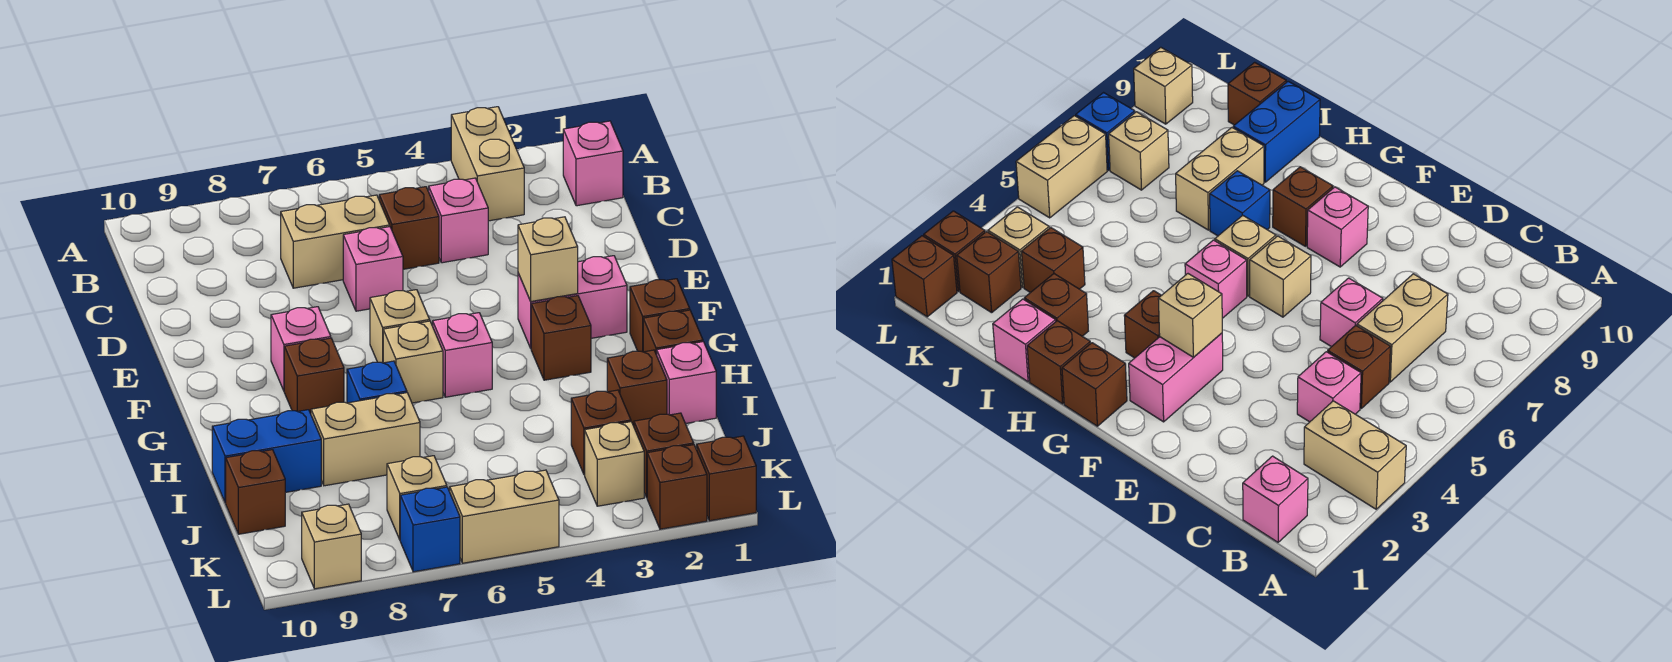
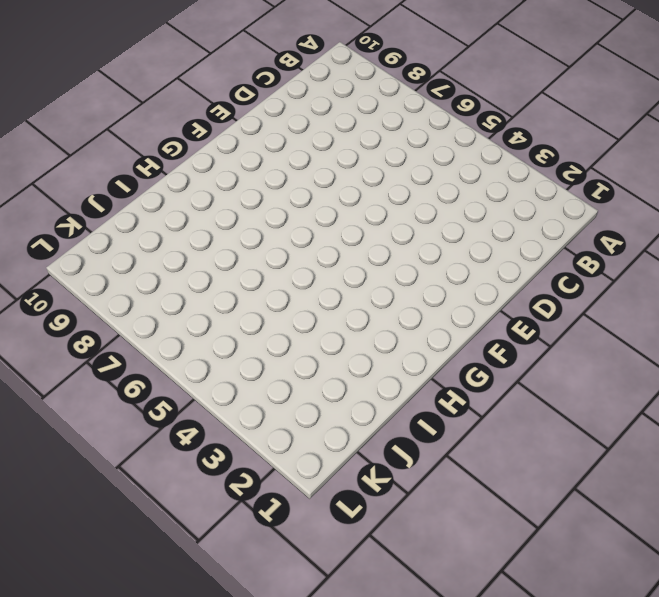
none -> tan brick A3:B3 level 1
none -> pink brick B1 level 1
none -> pink brick C4 level 1
none -> brown brick C5 level 1

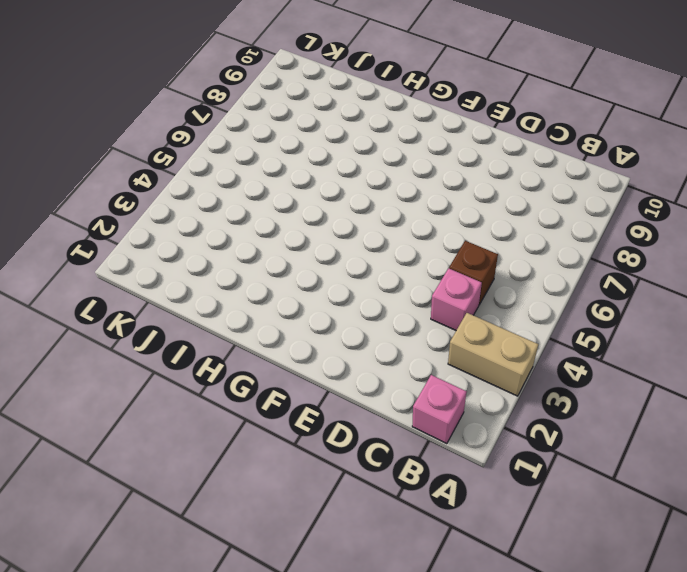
none -> tan brick C6:C7 level 1
none -> pink brick D6 level 1
none -> pink brick F2:F3 level 1
none -> tan brick F6 level 1

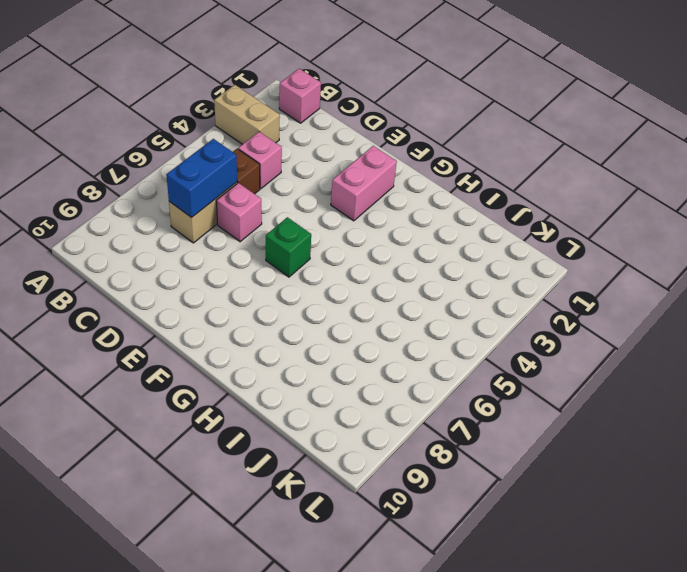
blue brick C6:C7 level 2 -> blue brick I9:I10 level 1
green brick F6 level 1 -> tan brick F6 level 1
none -> pink brick F8 level 1
none -> brown brick G1 level 1
none -> brown brick G3 level 1
none -> pink brick G5 level 1

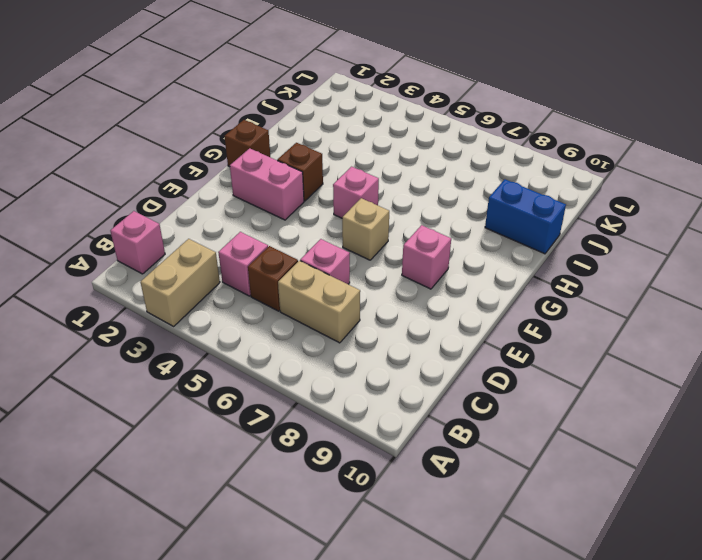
none -> tan brick G6 level 1
none -> brown brick G8 level 1
none -> brown brick H1 level 1
none -> blue brick H7 level 1

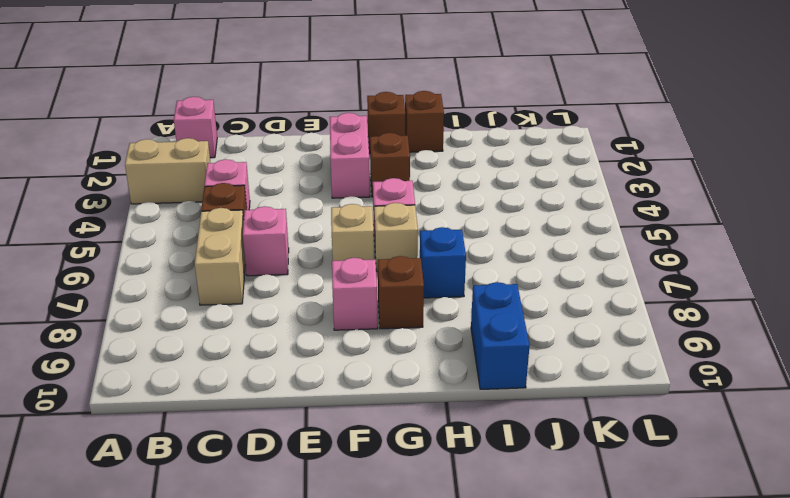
none -> pink brick I1 level 1
none -> brown brick I2 level 1
none -> tan brick I7:I8 level 1
none -> brown brick J3 level 1

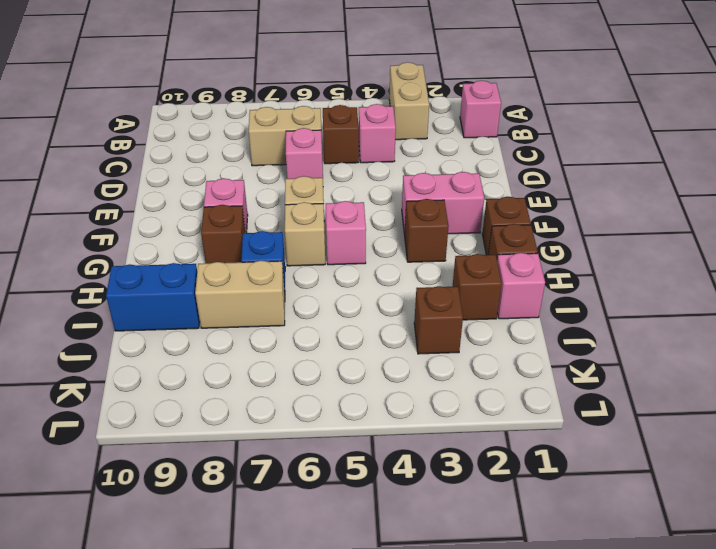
none -> brown brick J10 level 1
none -> brown brick K2 level 1
none -> tan brick K3 level 1
none -> tan brick K7 level 1

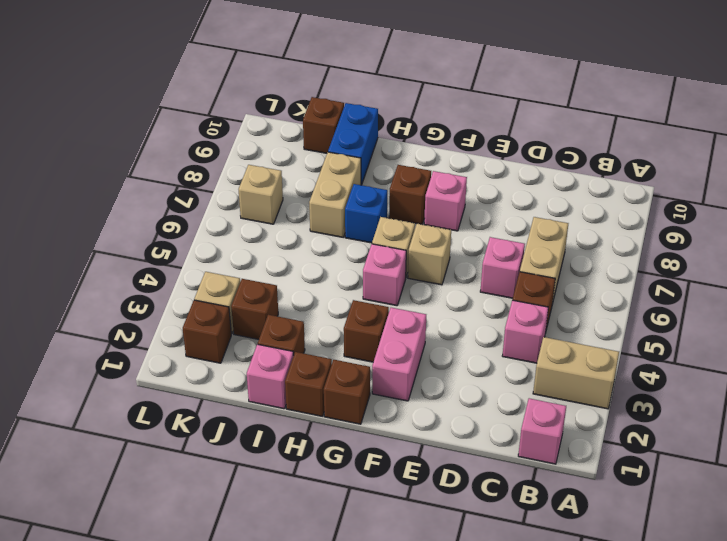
none -> brown brick L1 level 1
none -> brown brick L2 level 1
none -> tan brick L5:L6 level 1
none -> blue brick L7 level 1

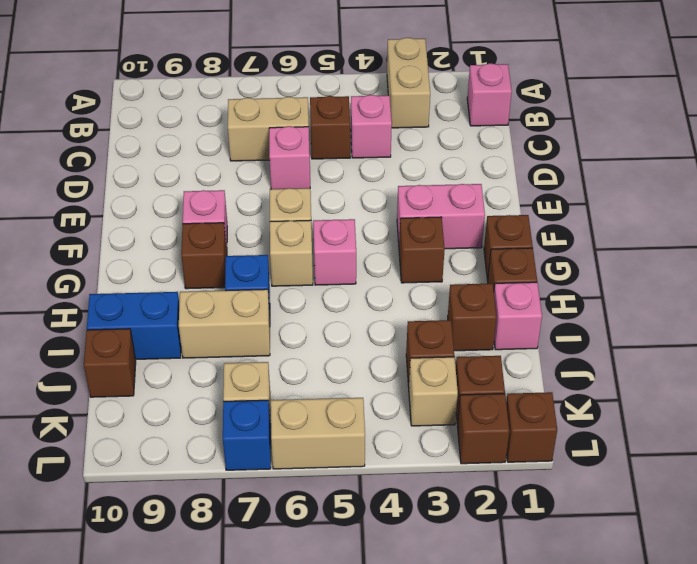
none -> tan brick L9 level 1
none -> tan brick F3 level 2

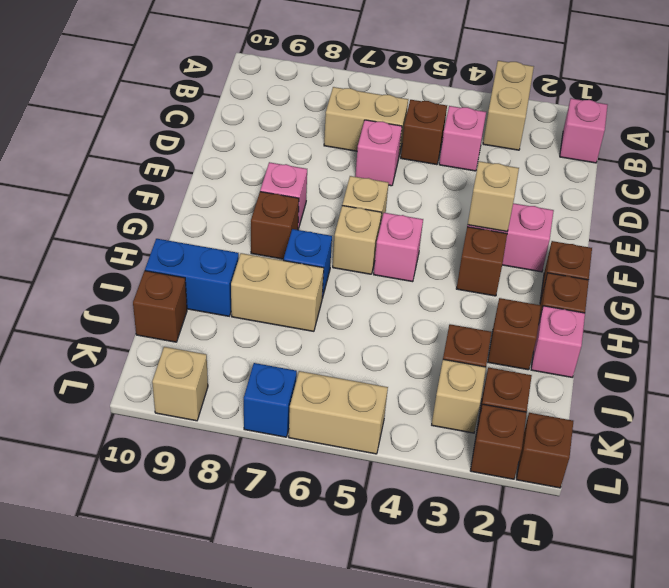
none -> tan brick K7 level 1

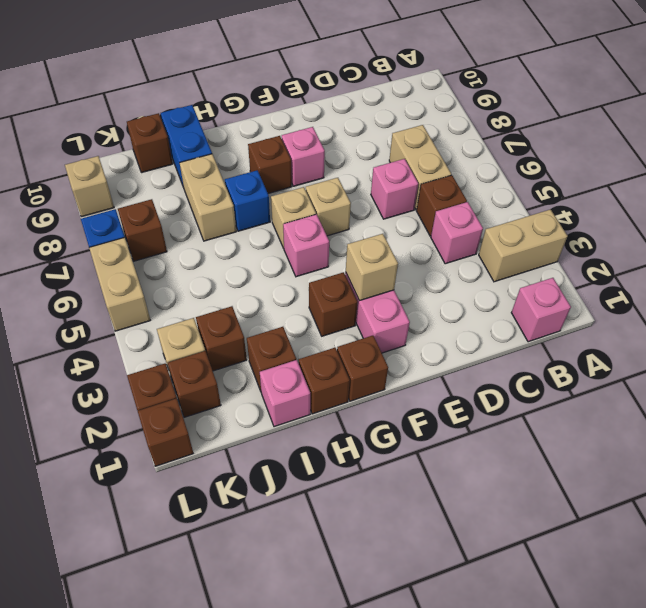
brown brick K7 level 1 -> tan brick K7 level 1

